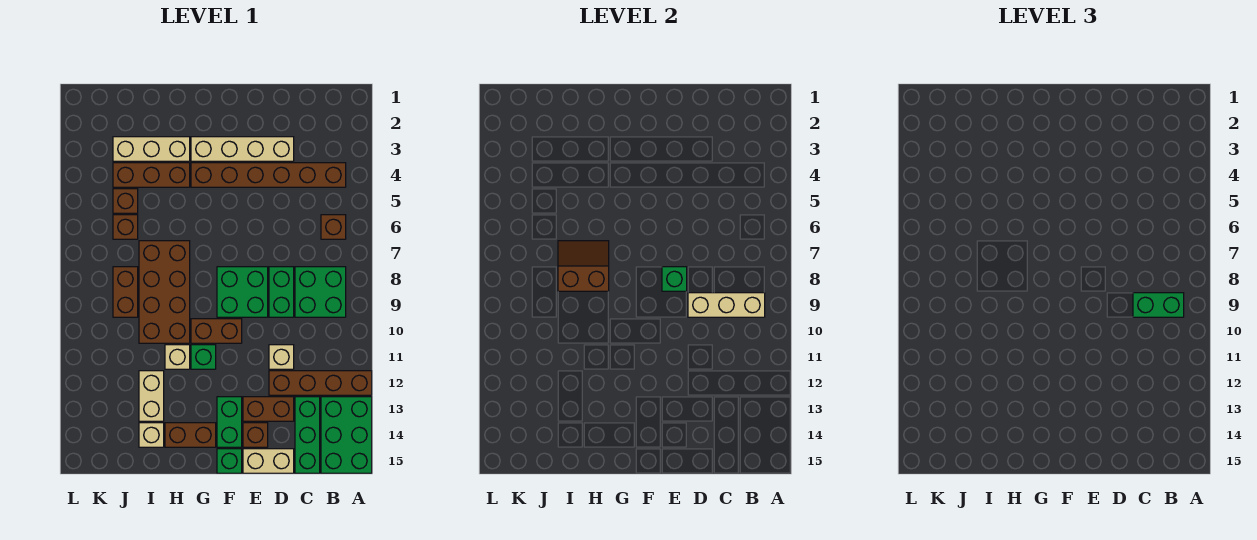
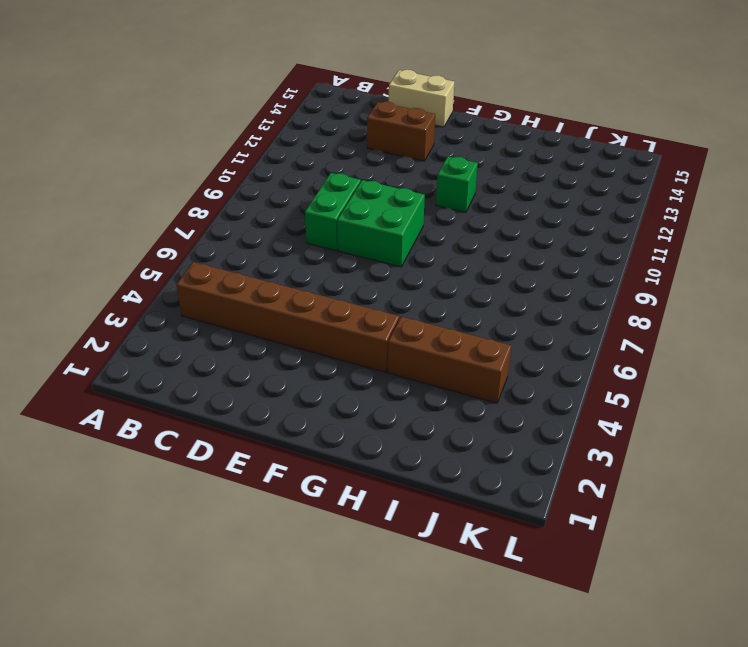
none -> brown brick A12:D12 level 1
none -> green brick A13:B15 level 1
none -> brown brick B6 level 1
none -> green brick B8:C9 level 1

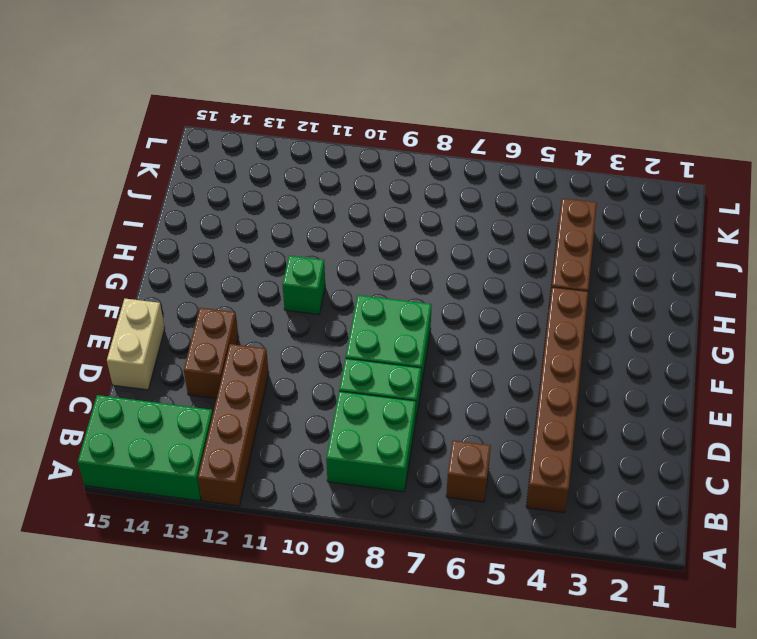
none -> green brick C13:C15 level 1
none -> tan brick D3:G3 level 1
none -> tan brick D11 level 1
none -> brown brick E14 level 1

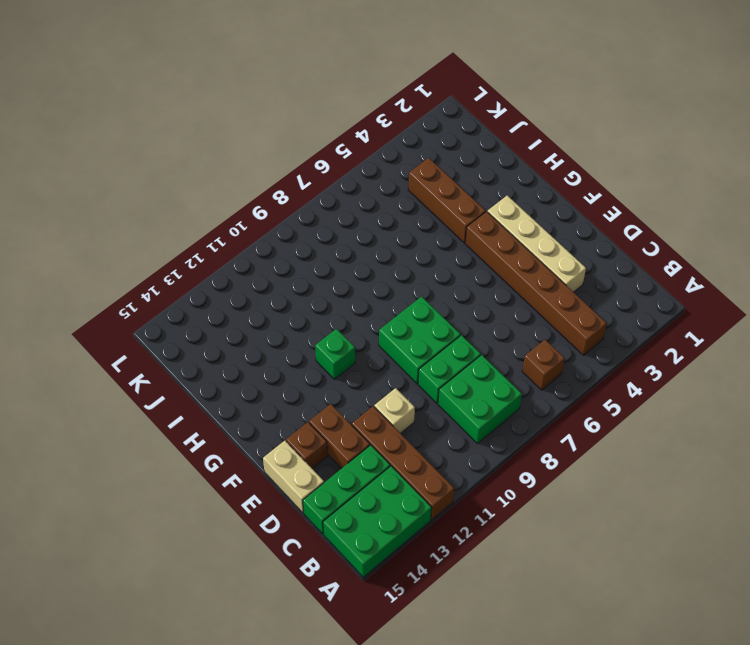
none -> brown brick F10:G10 level 1
none -> green brick F13:F14 level 1
none -> green brick F15 level 1
none -> brown brick G14:H14 level 1

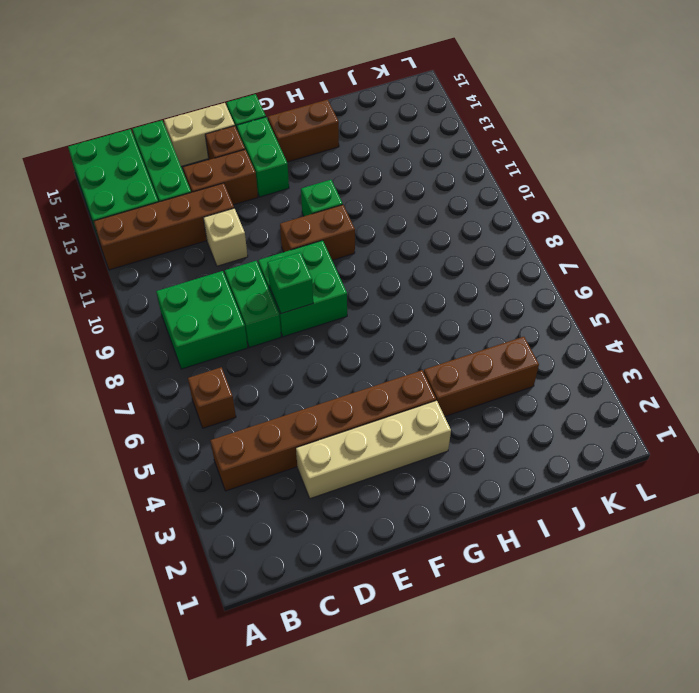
none -> tan brick H3:J3 level 1
none -> brown brick H7:I10 level 1
none -> tan brick H11 level 1
none -> tan brick I12:I13 level 1

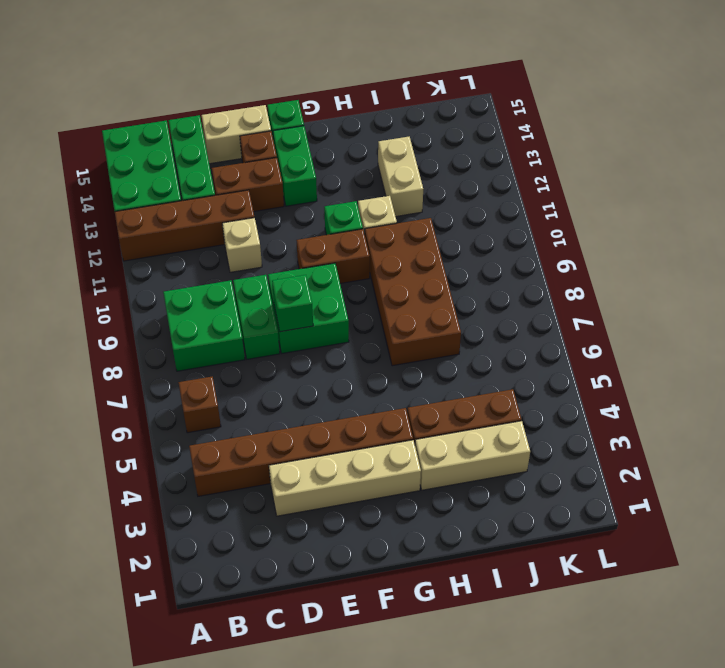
none -> brown brick G14:H14 level 1
none -> tan brick I14 level 1
none -> brown brick J5 level 1
none -> brown brick J6 level 1

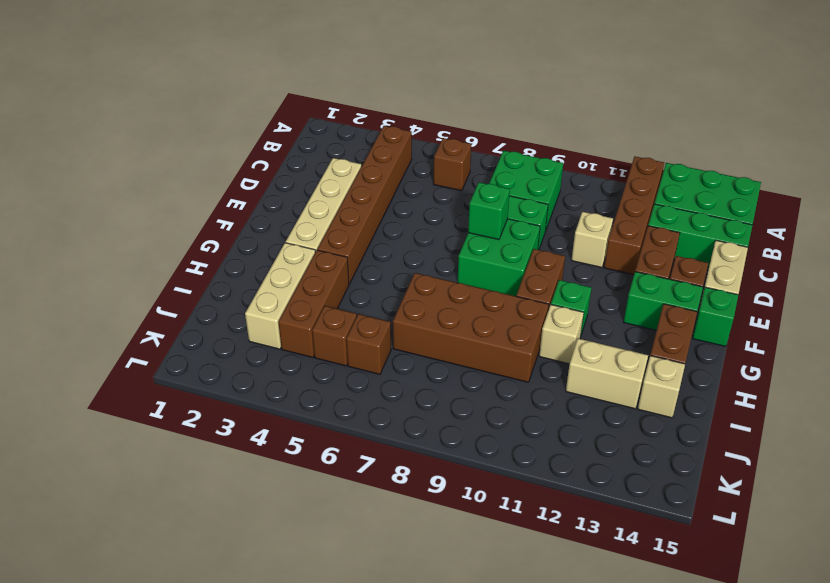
none -> brown brick J8:J9 level 1
none -> tan brick B9:D9 level 2
none -> brown slope H7:I8 level 2 top 8
none -> green brick B9:C9 level 3

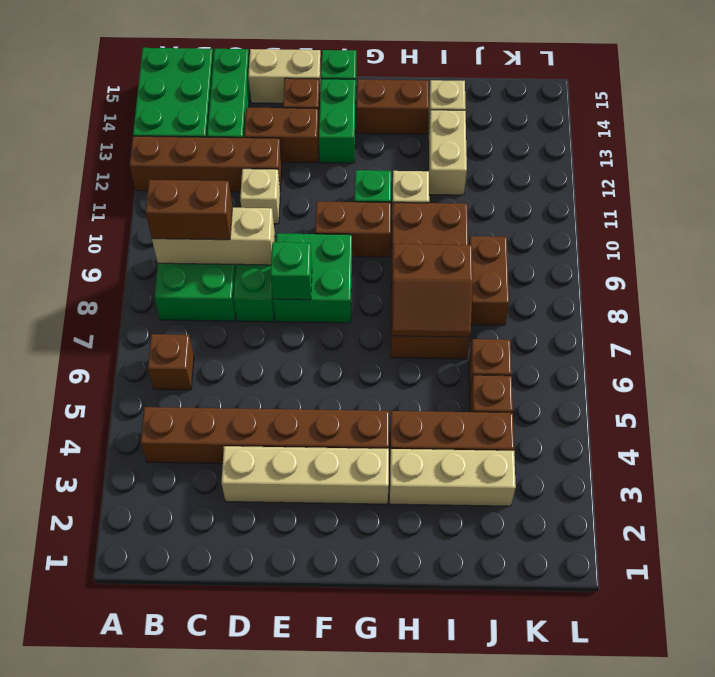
brown brick B9:C9 level 3 -> green brick B9:C9 level 3

